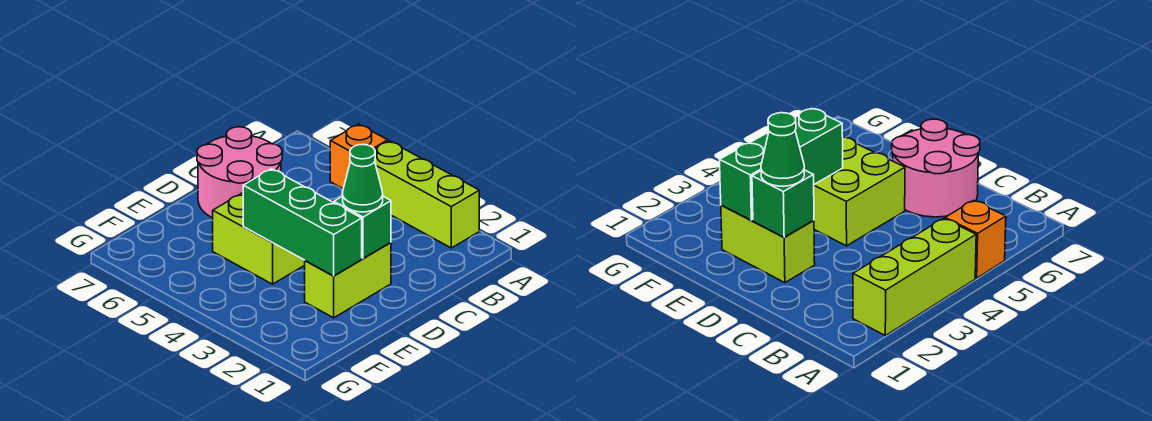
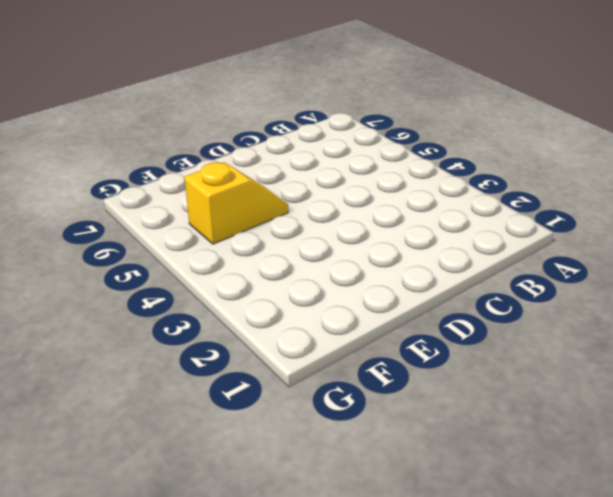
yellow slope E5:F5 level 1 top F -> lime brick D4:E5 level 1
none -> lime brick A2:A4 level 1
none -> orange brick A5 level 1

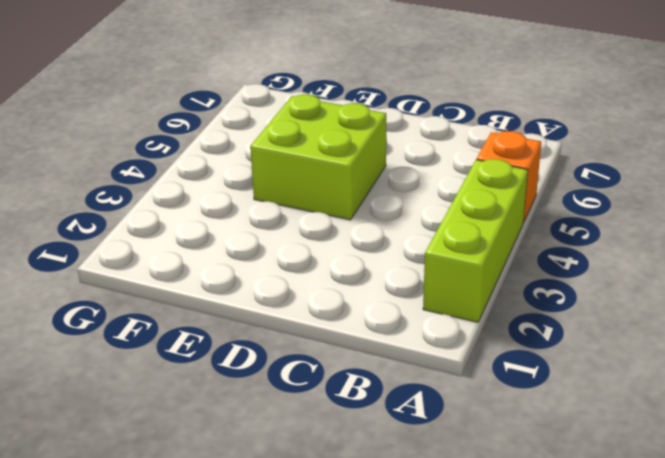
none -> pink round brick C6:D7 level 1
none -> lime brick D2:E2 level 1

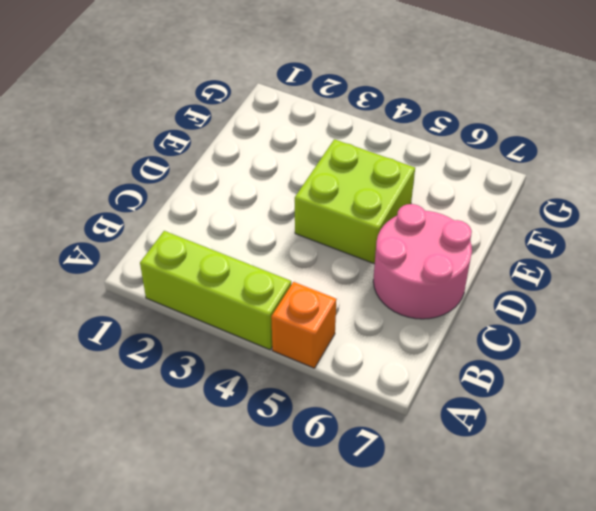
none -> lime brick D2:E2 level 1
none -> green brick D2 level 2

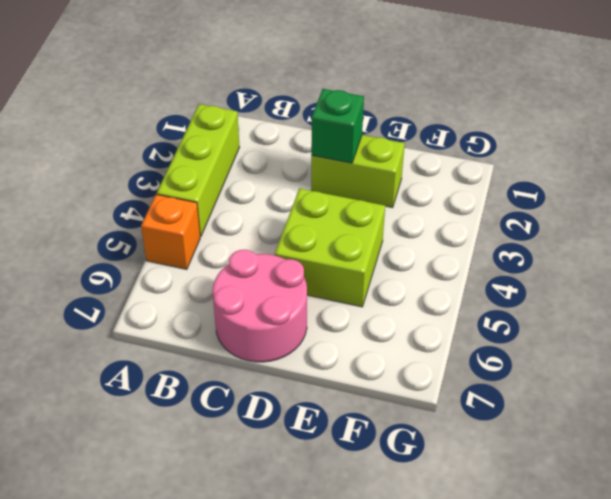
none -> green brick E2:E4 level 2
none -> green cone D2 level 3

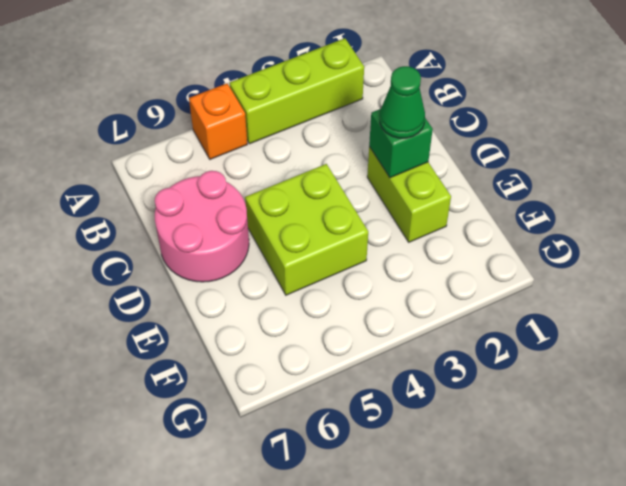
none -> green brick E2:E4 level 2

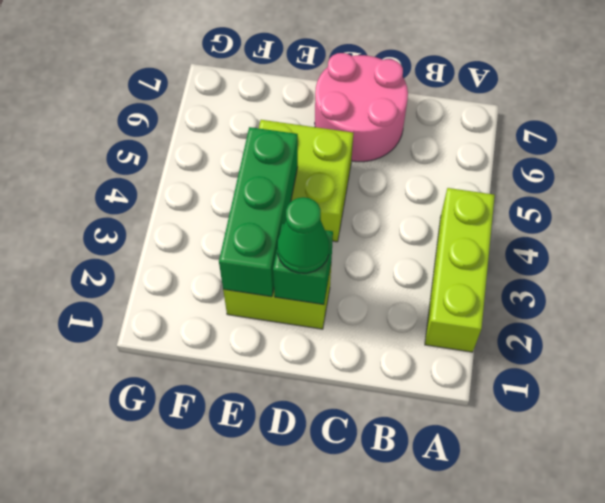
none -> orange brick A5 level 1

